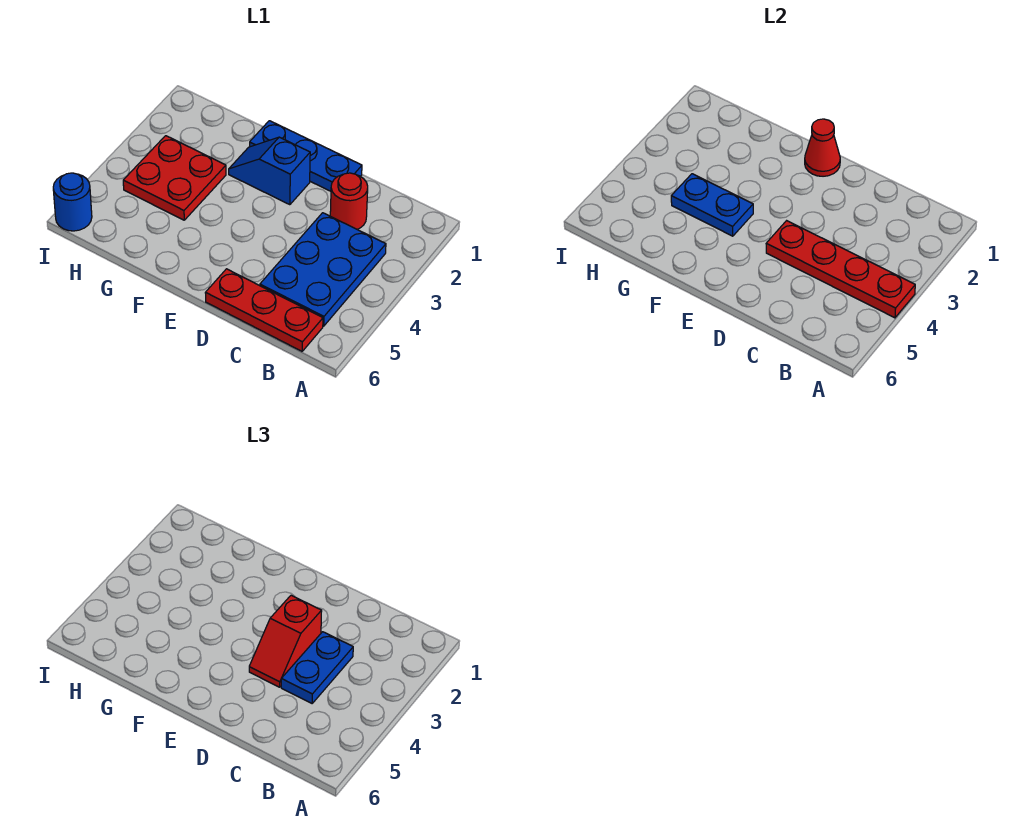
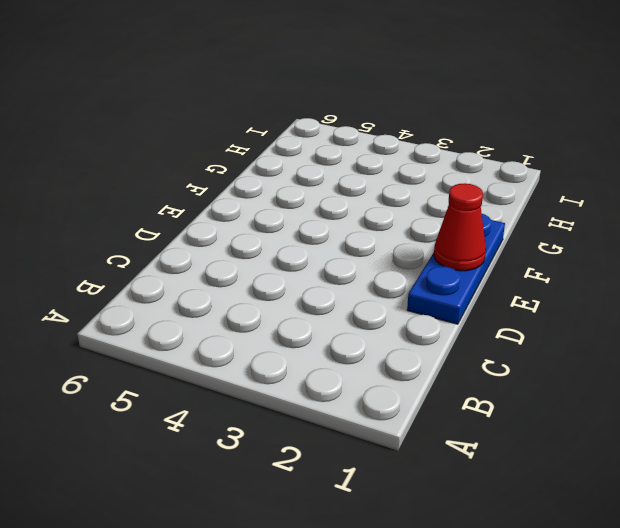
none -> blue plate B3:C5 level 1
none -> red plate B6:D6 level 1
none -> red round brick C2 level 1

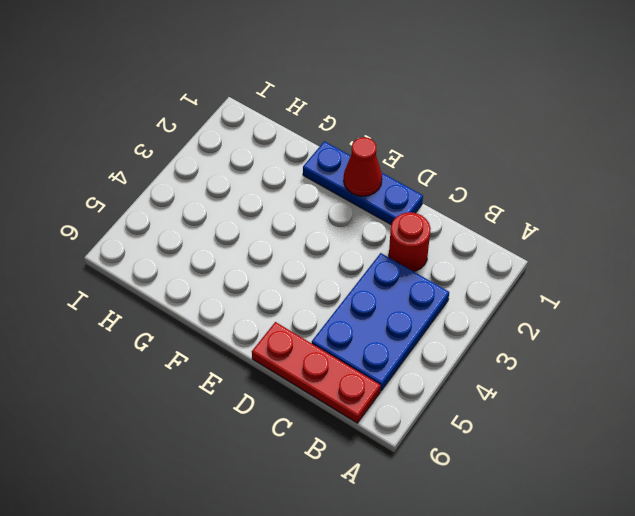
none -> blue slope E2:F2 level 1 top E
none -> red plate G3:H4 level 1
none -> blue round brick I6 level 1

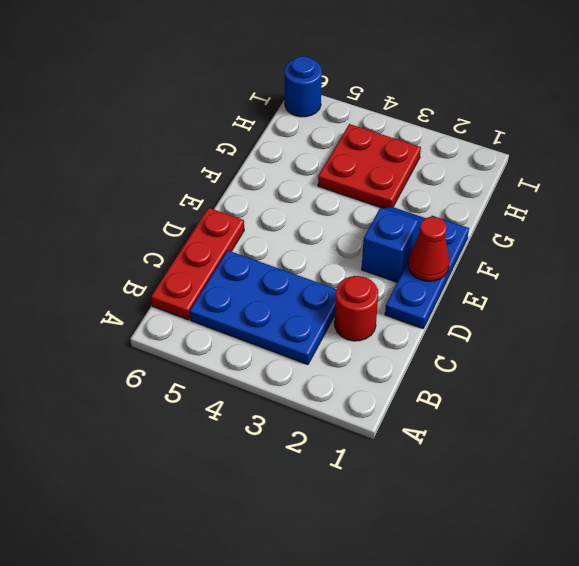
none -> red plate A4:D4 level 2
none -> blue plate F4:G4 level 2
none -> blue plate C3:C4 level 3

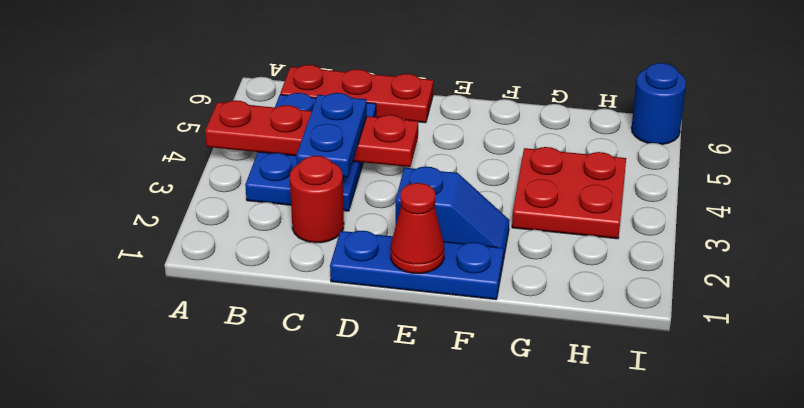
none -> blue plate F4:G4 level 2
none -> red slope D3:D4 level 3 top 3

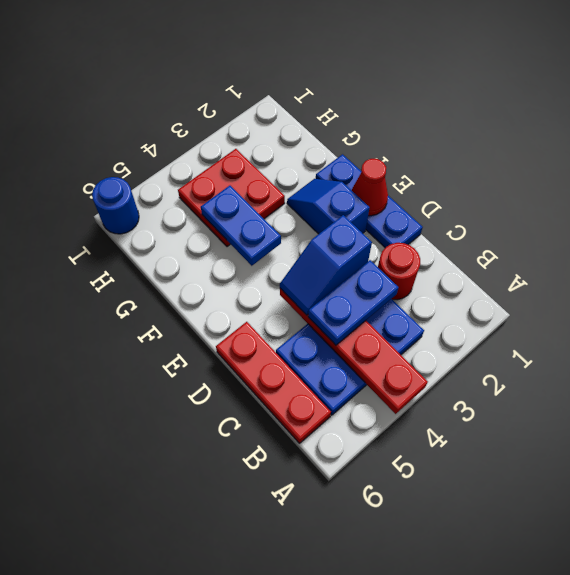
blue slope D3:D4 level 3 top 3 -> red slope D3:D4 level 3 top 3

